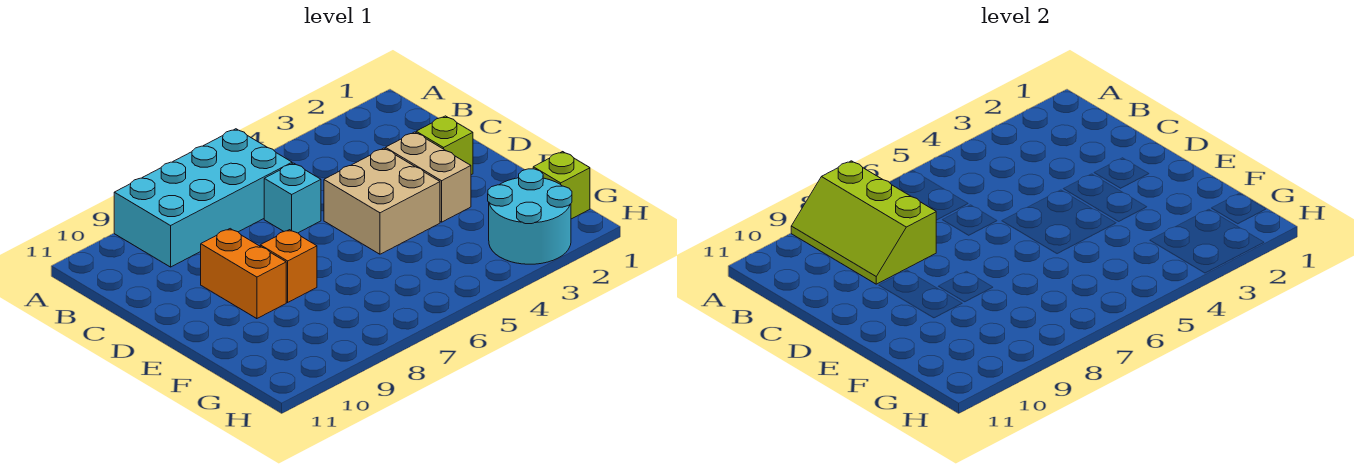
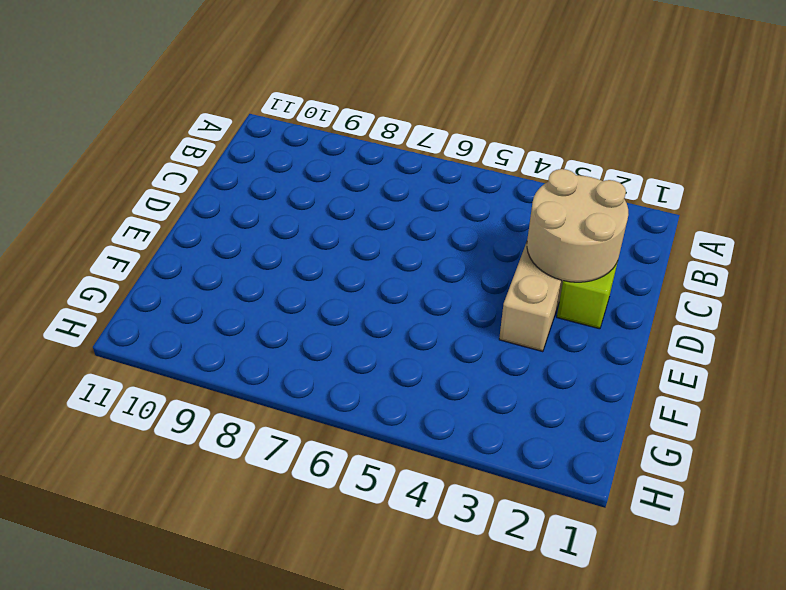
tan round brick C2:D3 level 2 -> none
none -> cyan brick A6:B9 level 1
none -> cyan brick C6 level 1

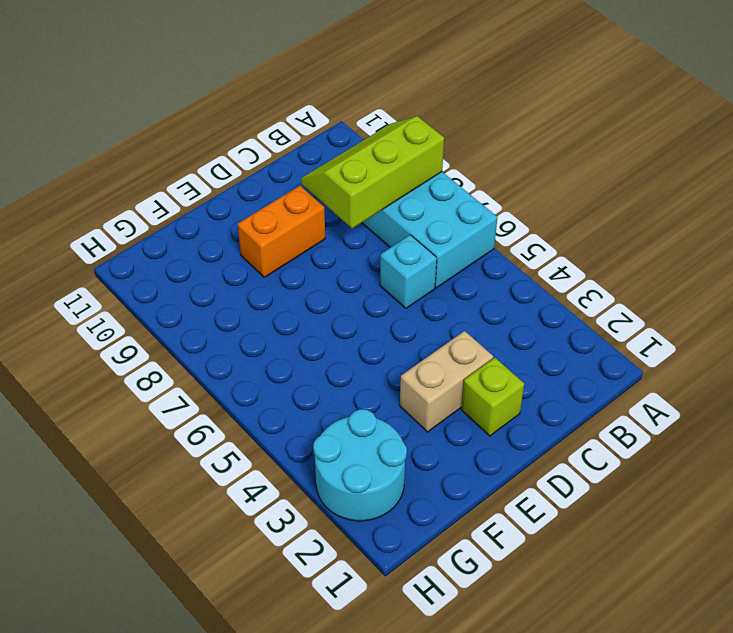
none -> tan brick D4:E5 level 1
none -> orange brick E8 level 1

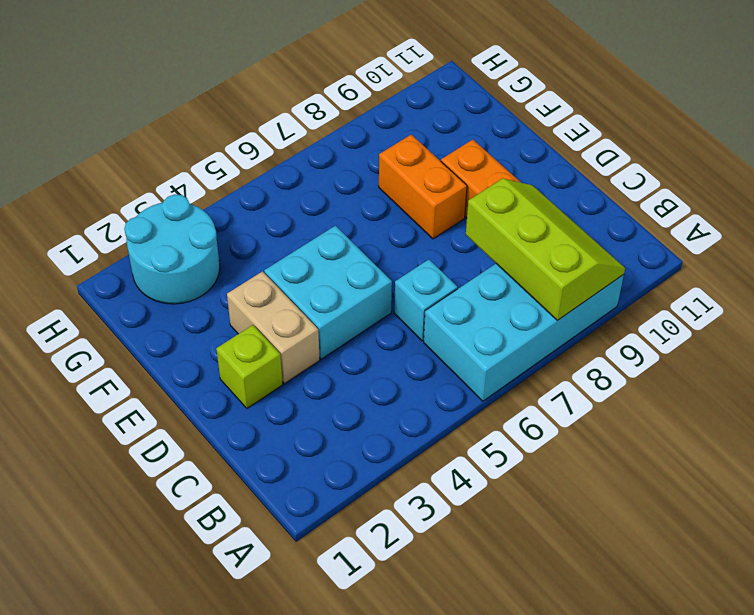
cyan brick D4:E5 level 1 -> tan brick D4:E5 level 1
orange brick E8:F8 level 1 -> orange brick E8 level 1
none -> lime brick G1 level 1

